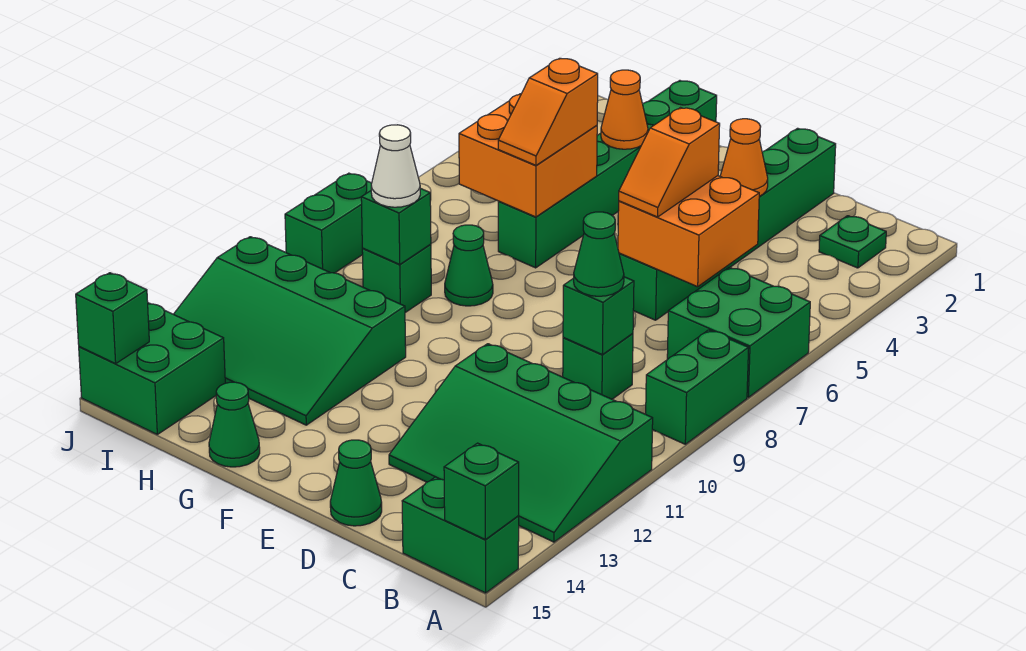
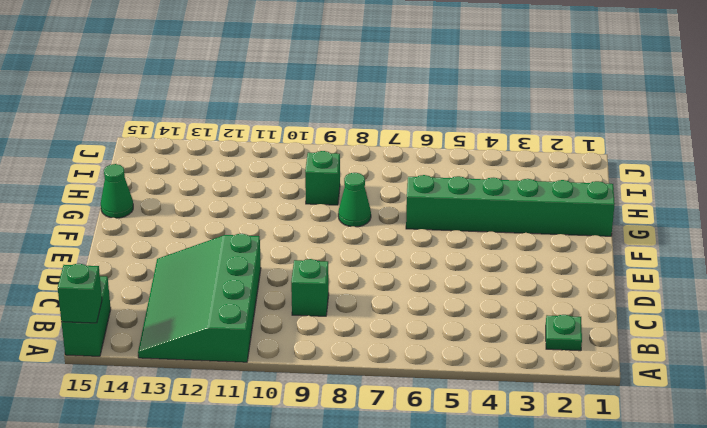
none -> green brick A6:B7 level 1
none -> green brick A8:A9 level 1
none -> green brick D1:D6 level 1

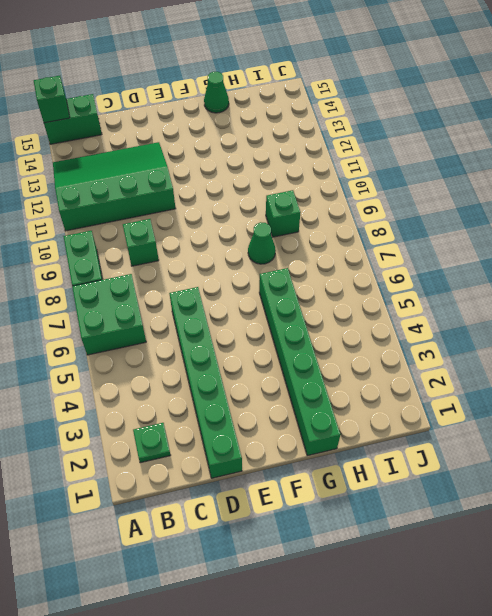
none -> green cone D15 level 1
none -> green slope G11:J13 level 1 top 11
none -> green brick I14:J15 level 1

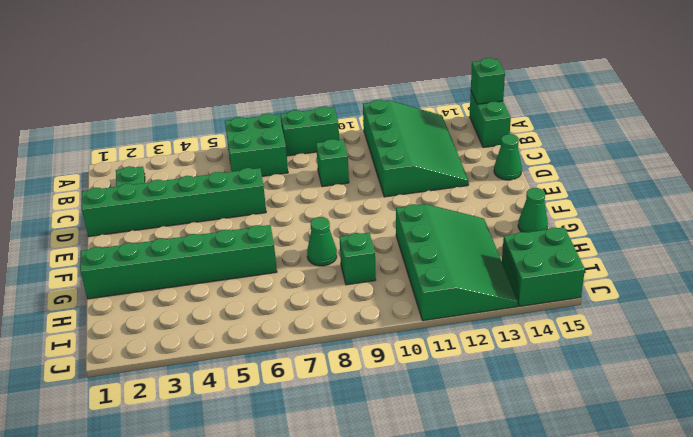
none -> green brick J8:J9 level 1
none -> orange brick C5:D6 level 2
none -> green brick C9 level 2

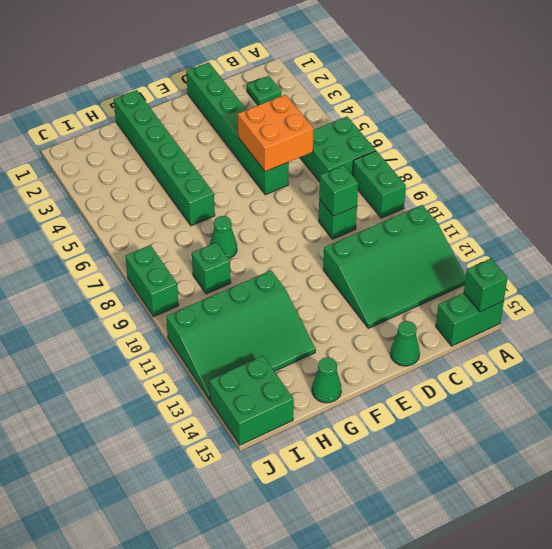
none -> orange cone D3 level 2
none -> orange cone G3 level 2
none -> orange brick G5:H6 level 2

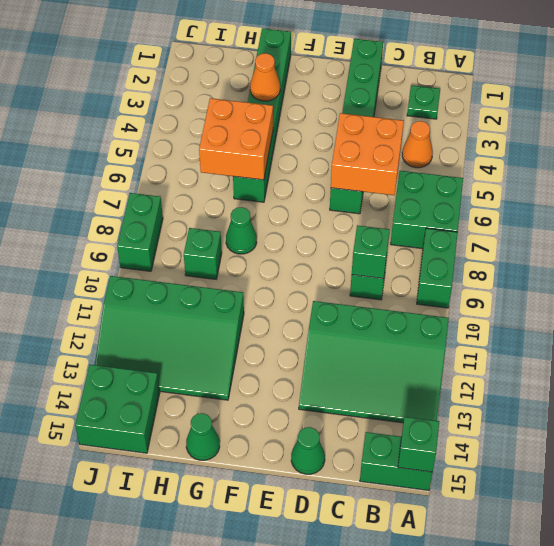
orange cone B4 level 1 -> orange cone D3 level 2
none -> green brick H9 level 2
none -> green brick J15 level 2
none -> green cone C9 level 3

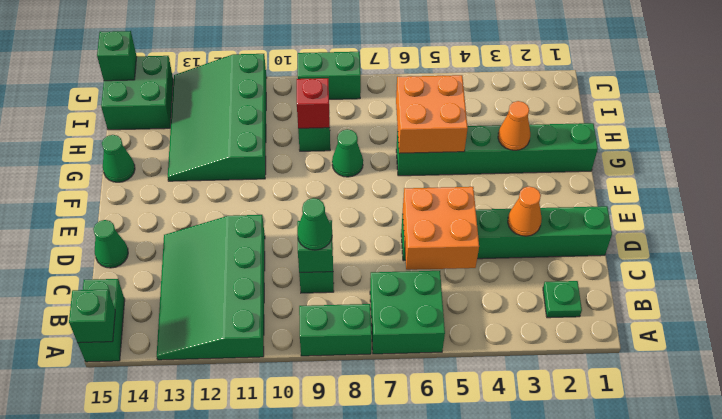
red brick H9 level 2 -> green brick H9 level 2
none -> orange slope D5:D6 level 3 top 5
none -> orange slope G5:G6 level 3 top 5
none -> white cone H9 level 3

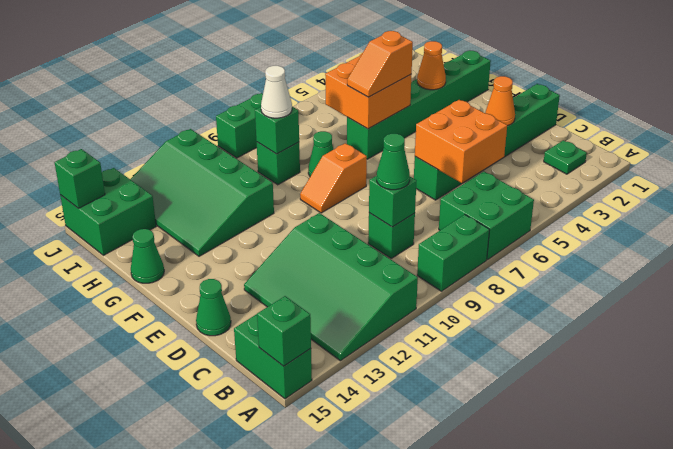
orange slope F8:F9 level 1 top 8 -> orange slope D5:D6 level 3 top 5

